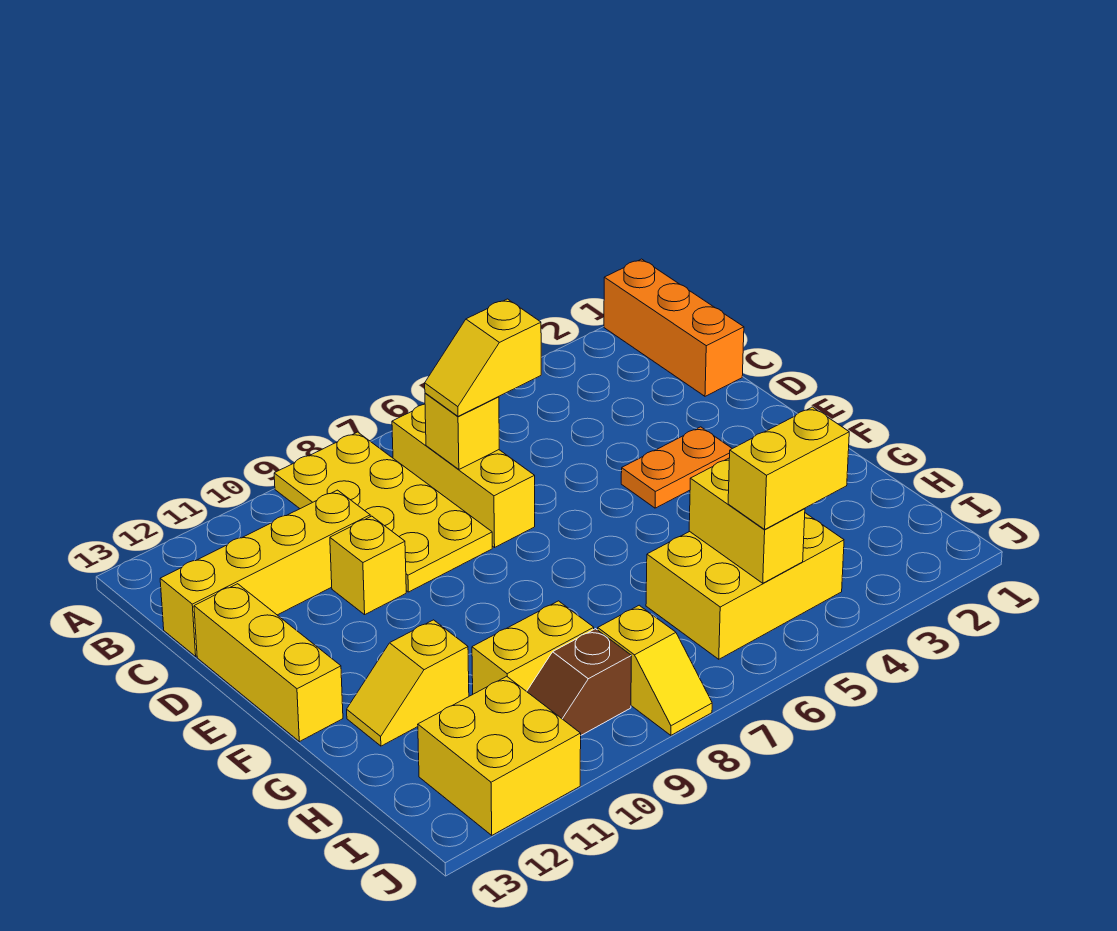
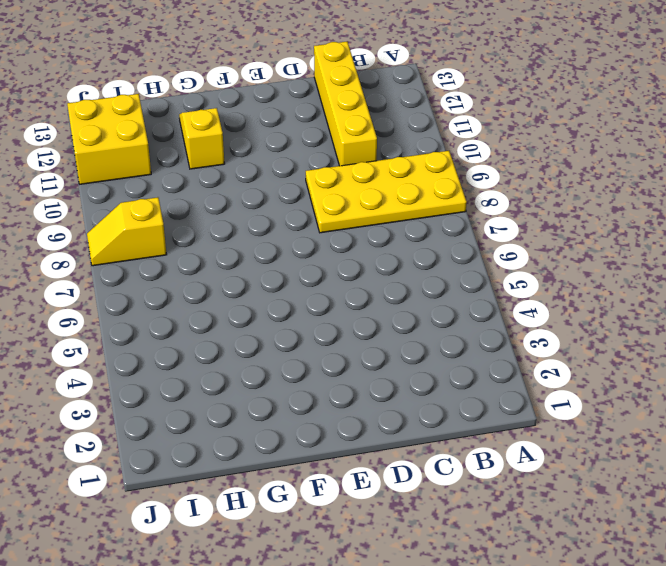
none -> orange brick A1:C1 level 1
none -> yellow brick B7:D7 level 1
none -> yellow brick D10 level 1

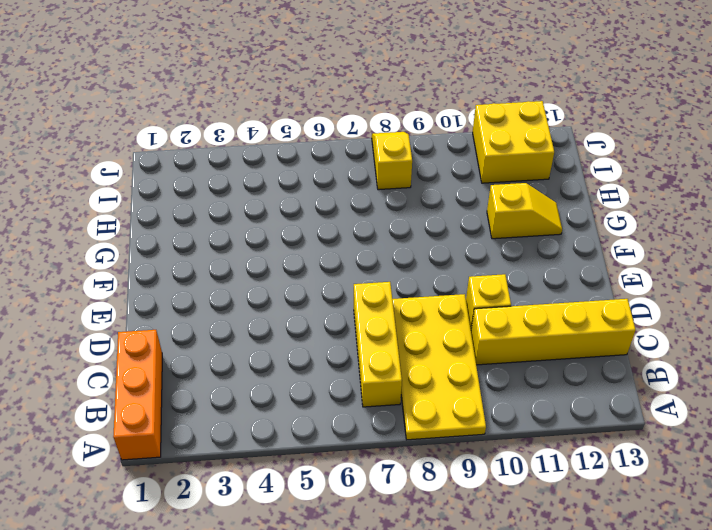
none -> yellow brick D13:F13 level 1
none -> orange plate E3:E4 level 1
none -> yellow brick H4:I6 level 1

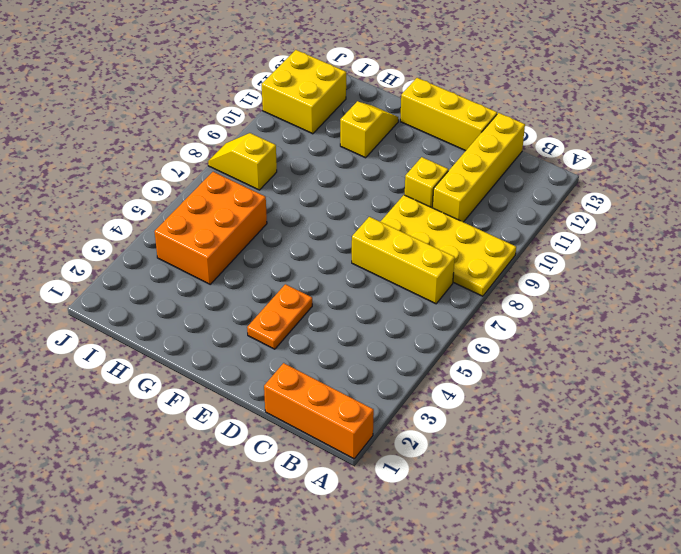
orange brick H4:I6 level 1 -> yellow brick H4:I6 level 1
none -> yellow brick H9:H10 level 1
none -> brown slope I9:I10 level 1 top 9
none -> yellow brick C7 level 2

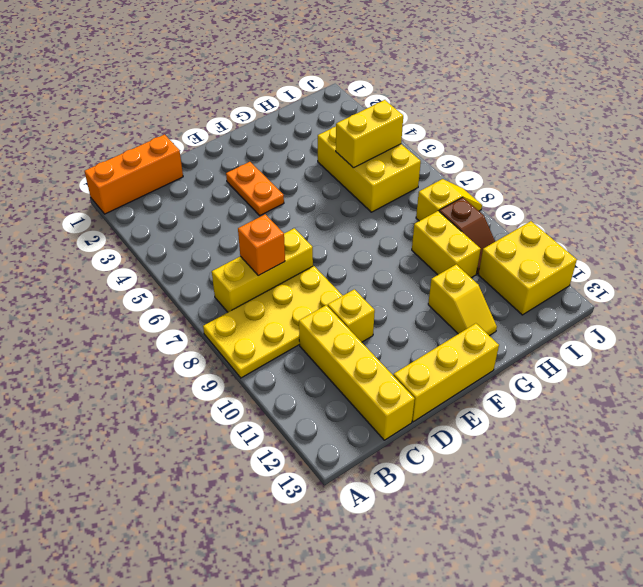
orange brick C7 level 2 -> yellow brick C7 level 2
none -> yellow slope C6:C7 level 3 top 6
none -> yellow brick I4:I5 level 3

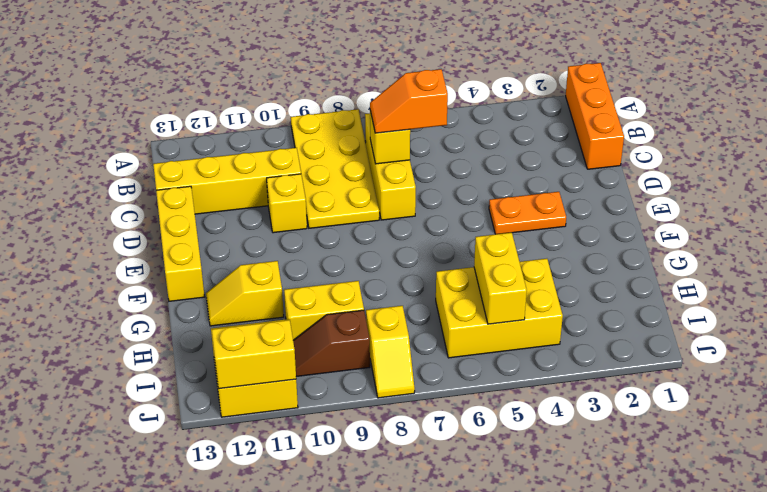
orange slope C6:C7 level 3 top 6 -> yellow slope C6:C7 level 3 top 6
yellow brick J11:J12 level 2 -> yellow brick I4:I5 level 3

